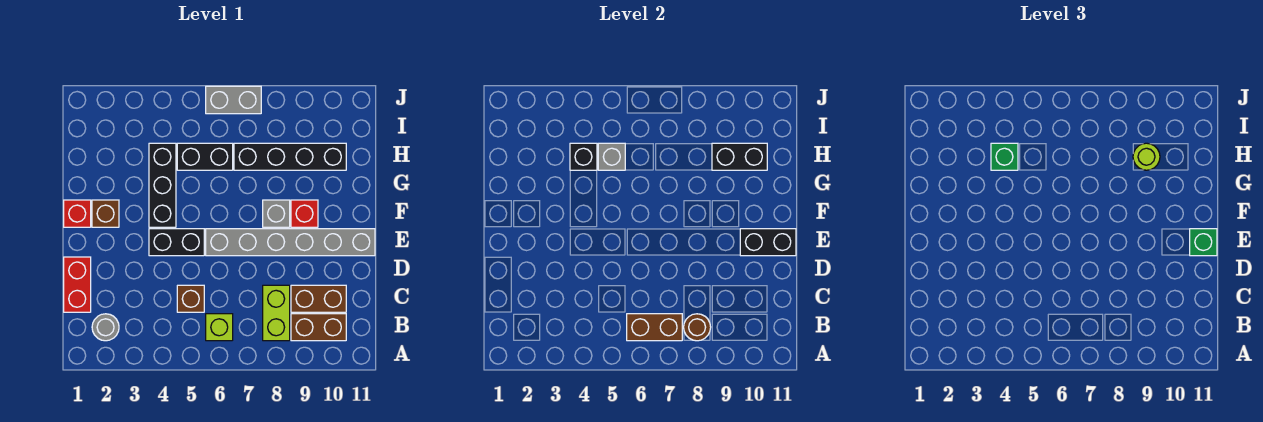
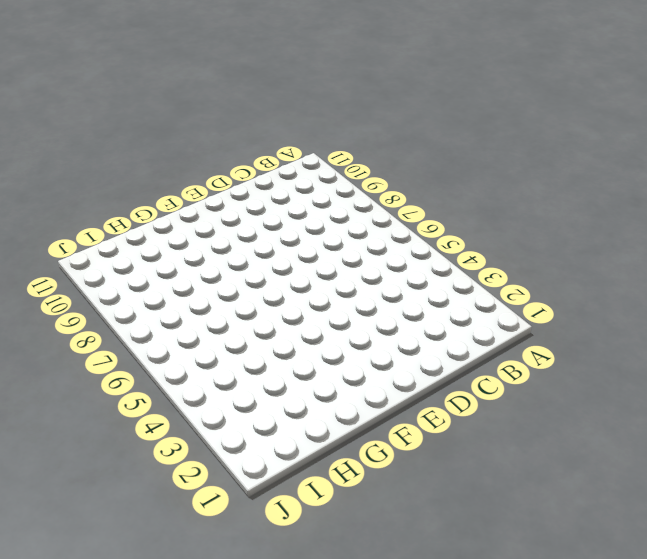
none -> grey round brick B2 level 1
none -> lime brick B6 level 1
none -> lime brick B8:C8 level 1

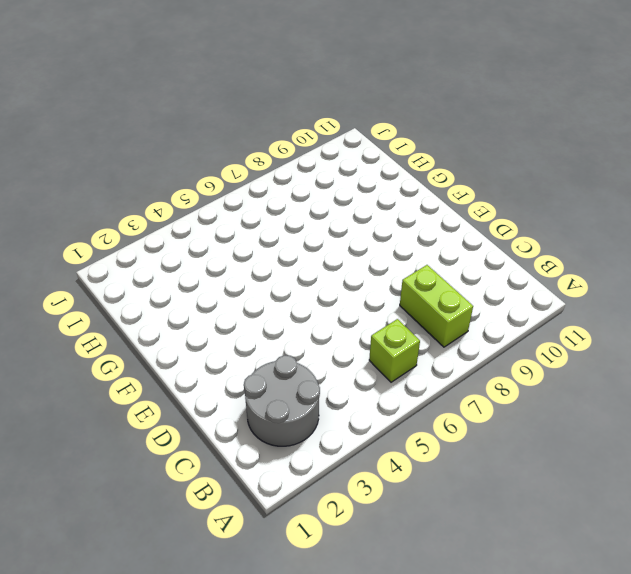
grey round brick B2:C3 level 1 -> grey round brick B2 level 1
none -> brown brick B9:B10 level 1
none -> red brick C1:D1 level 1
none -> brown brick C5 level 1

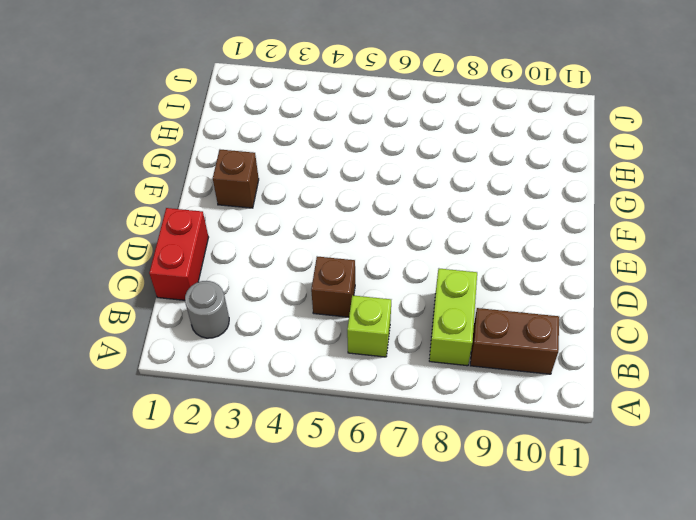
none -> brown brick C9:C10 level 1
none -> black brick E4:E5 level 1
none -> grey brick E6:E11 level 1

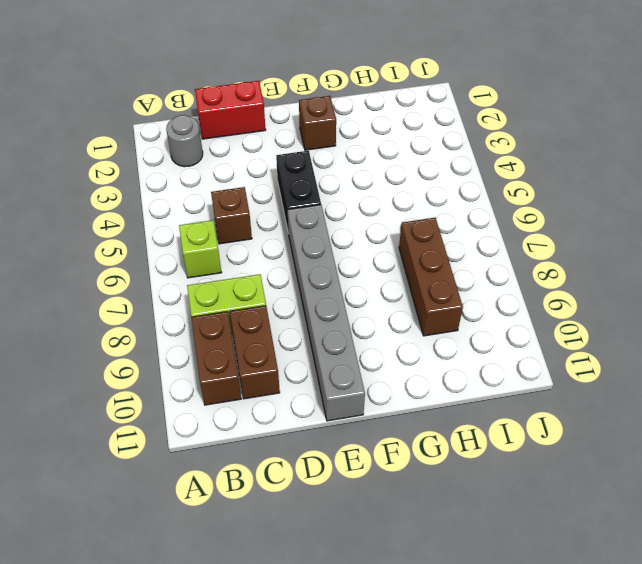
brown brick H7:H9 level 1 -> black brick H7:H10 level 1
none -> red brick F1 level 1
none -> black brick F4:H4 level 1
none -> grey brick F8 level 1

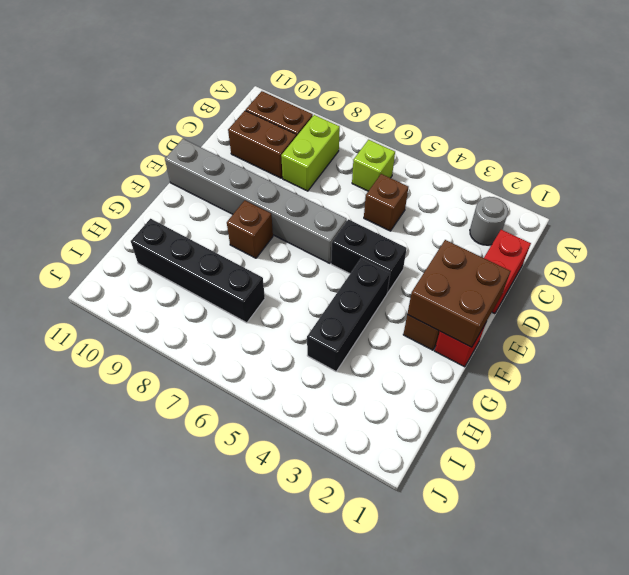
brown brick E1:F2 level 2 -> none
brown brick F8 level 1 -> grey brick F8 level 1
none -> red brick F9 level 1
none -> black brick H5:H6 level 1
none -> grey brick J6:J7 level 1

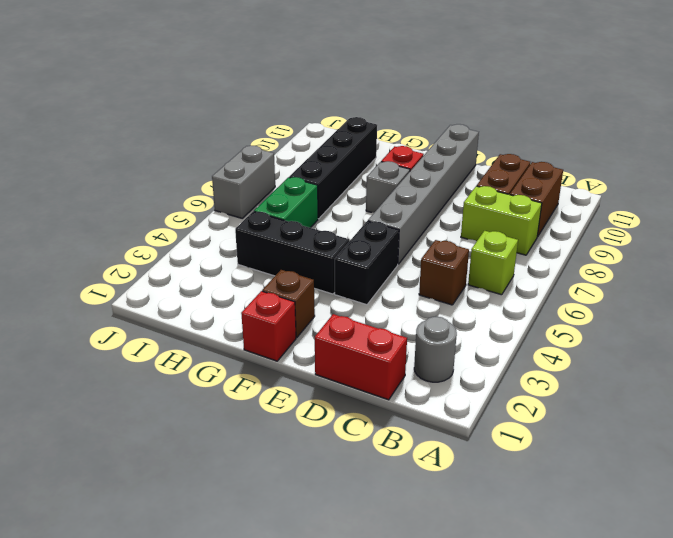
green brick H5:H6 level 1 -> black brick H5:H6 level 1
none -> brown brick B6:B7 level 2
none -> brown round brick B8 level 2
none -> black brick E10:E11 level 2

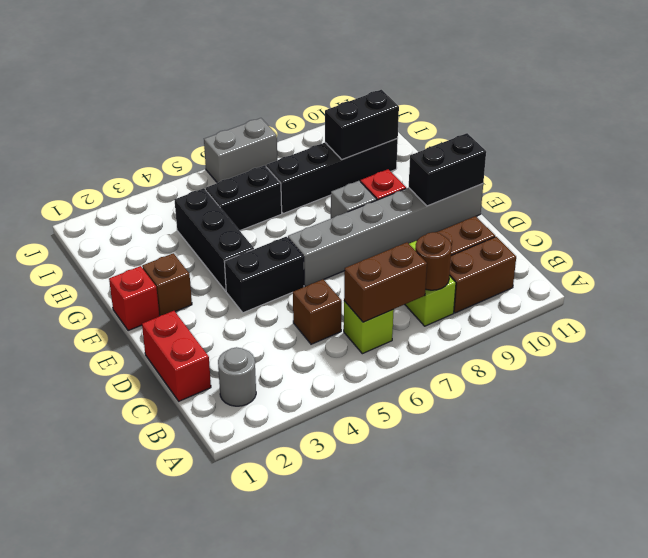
none -> black brick H4 level 2
none -> grey brick H5 level 2
none -> green brick E11 level 3

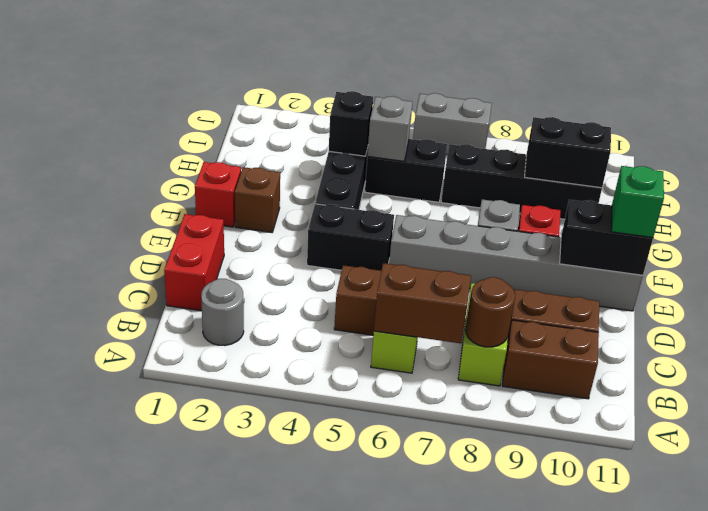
none -> green brick H4 level 3
none -> lime round brick H9 level 3

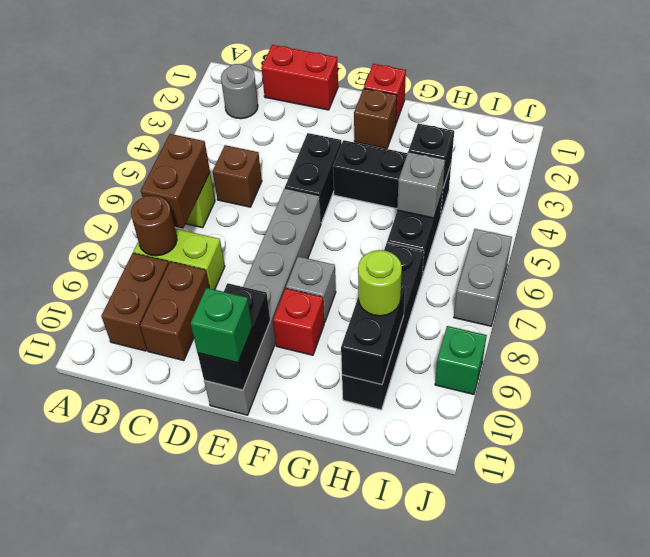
green brick J9 level 1 -> green brick H4 level 3

